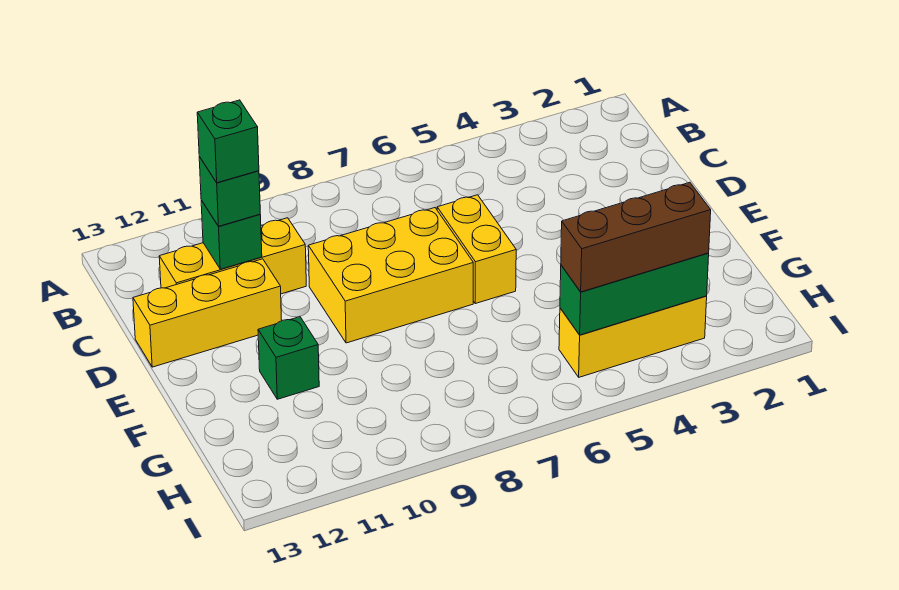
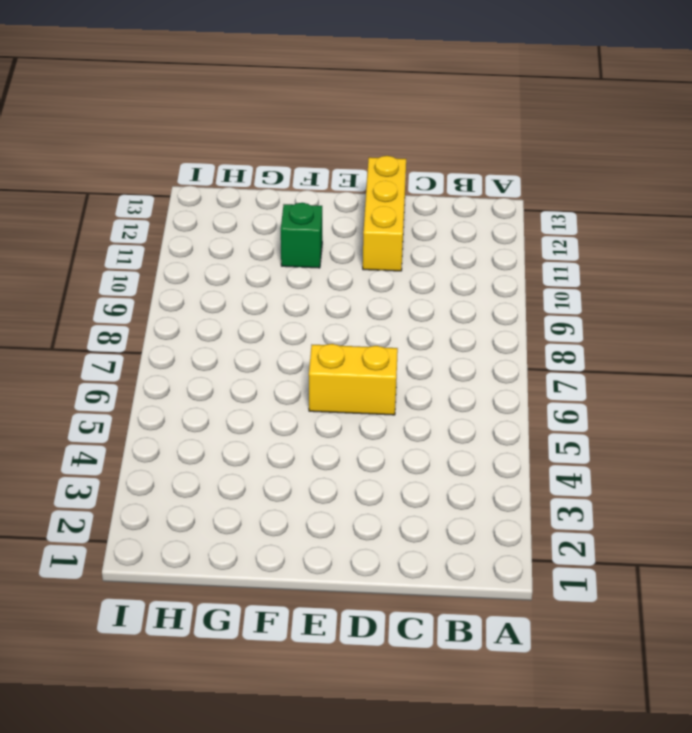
none -> yellow brick C10:C12 level 1
none -> yellow brick D7:E9 level 1

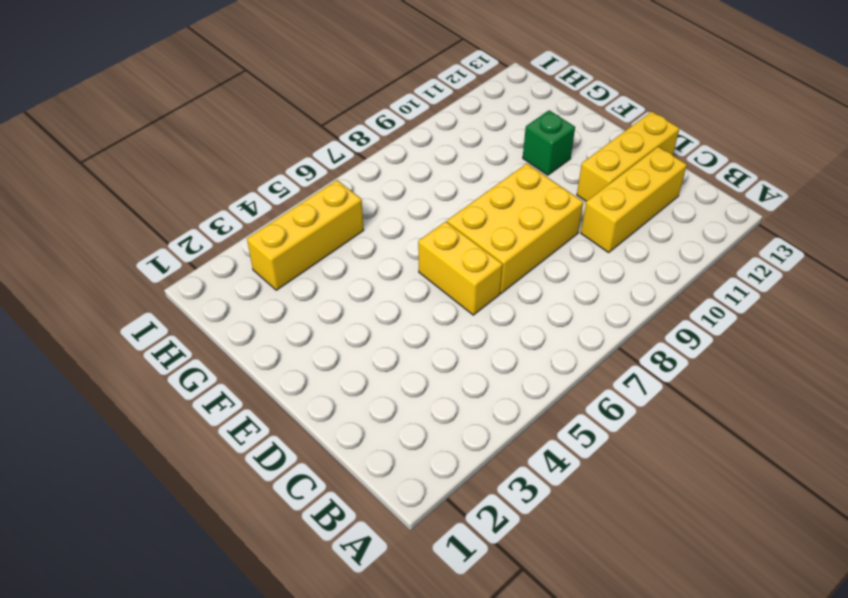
none -> green brick C11 level 2
none -> green brick H3:H5 level 2

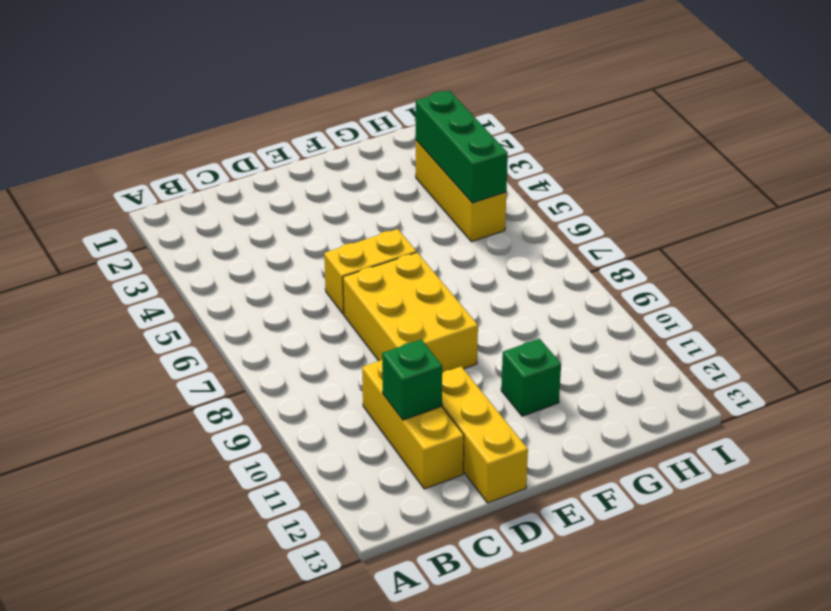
none -> green brick C11 level 3
none -> brown brick H3:H5 level 3

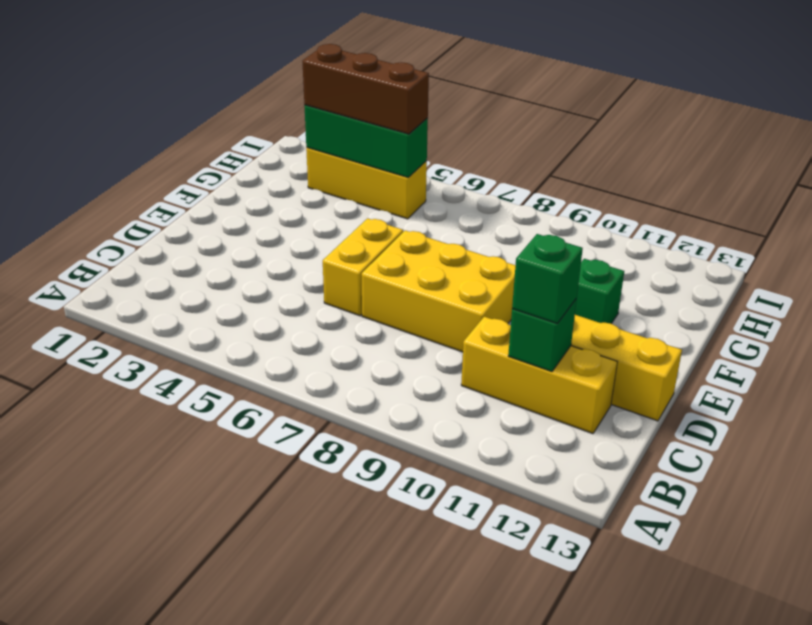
none -> green brick C11 level 4

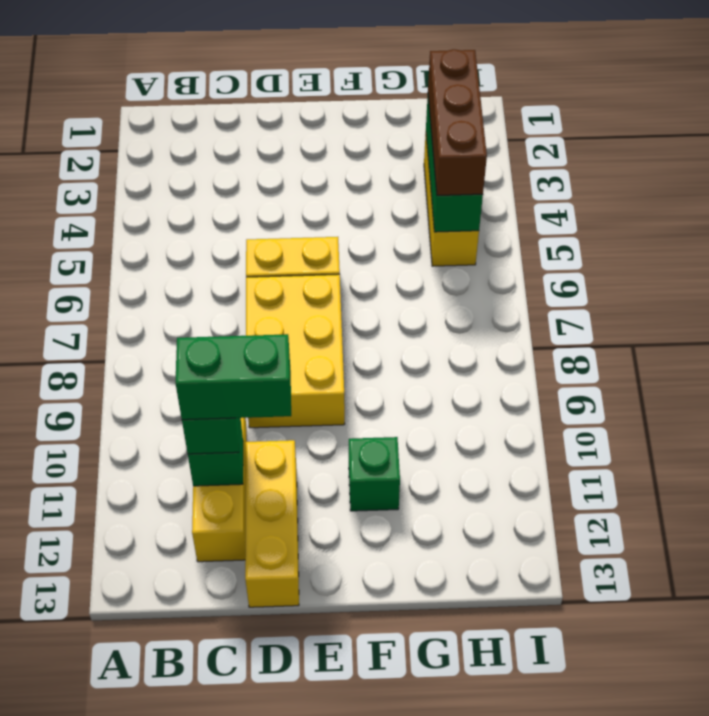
green brick C11:D11 level 4 -> green brick C11 level 4

